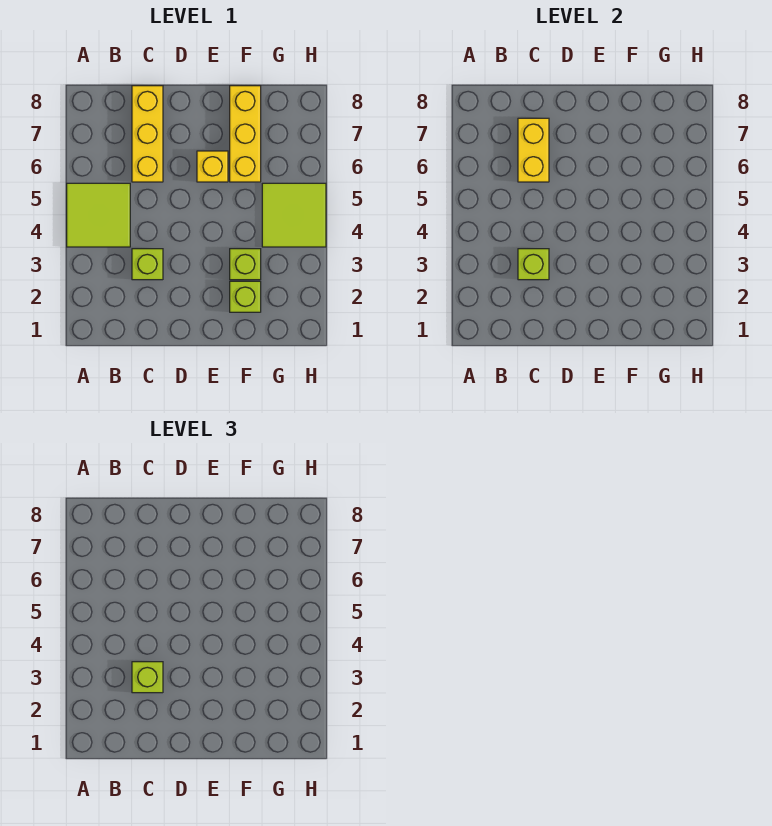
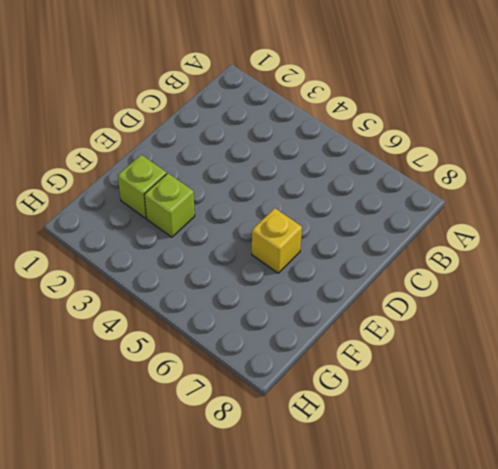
none -> lime tile A4:B5 level 1
none -> lime brick C3 level 1

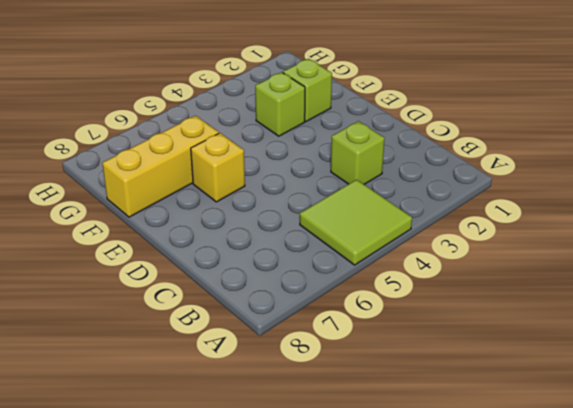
none -> yellow brick C6:C8 level 1
none -> lime tile G4:H5 level 1

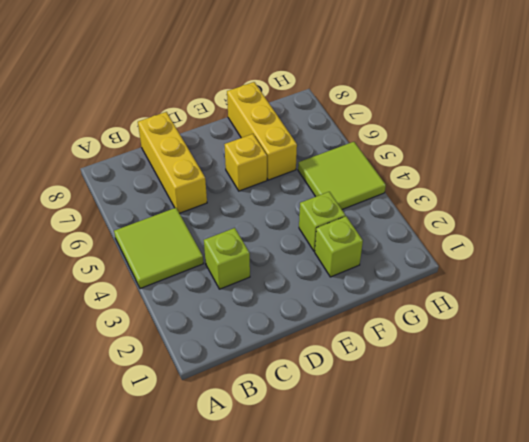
none -> lime brick C3 level 2
none -> yellow brick C6:C7 level 2

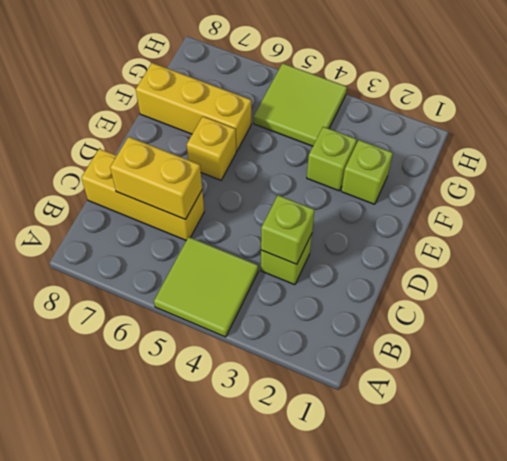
none -> lime brick C3 level 3

